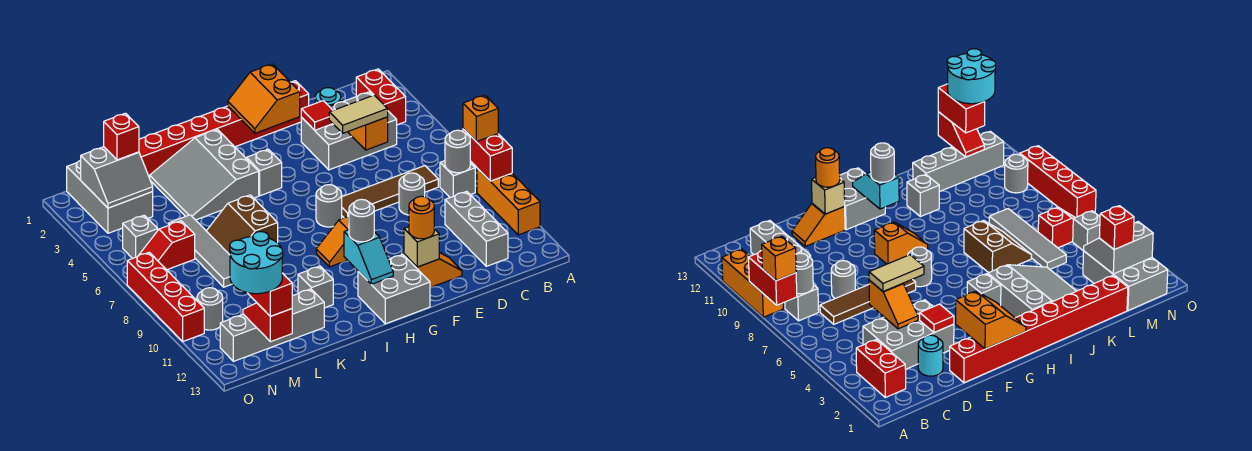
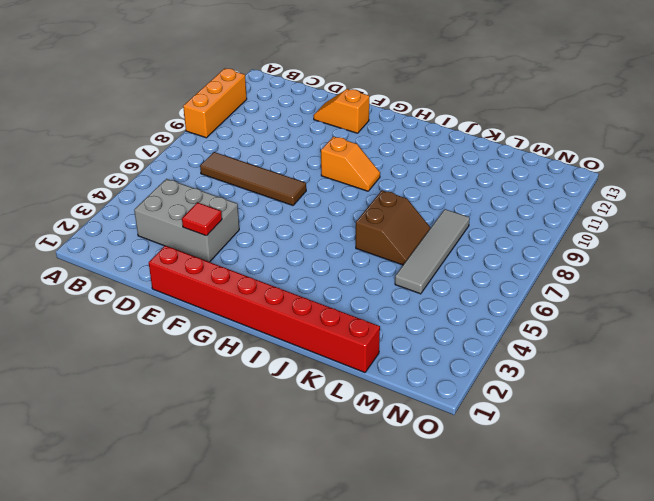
none -> red brick B2:B3 level 1
none -> grey brick B8 level 1
none -> grey brick C10:C12 level 1
none -> cyan round brick D2 level 1

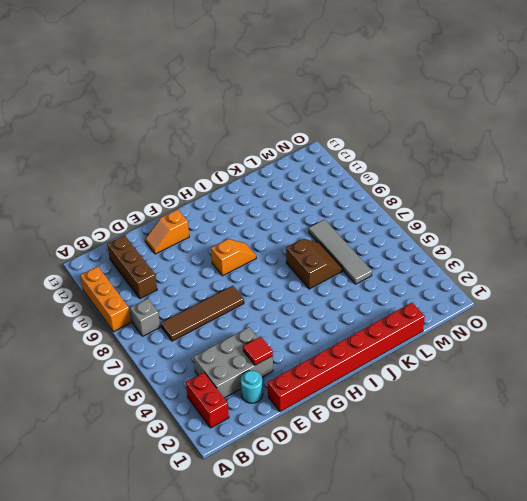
brown brick C10:C12 level 1 -> grey brick C10:C12 level 1
none -> grey round brick D8 level 1
none -> grey round brick G7 level 1
none -> grey brick G12:H13 level 1
none -> grey brick H4 level 1

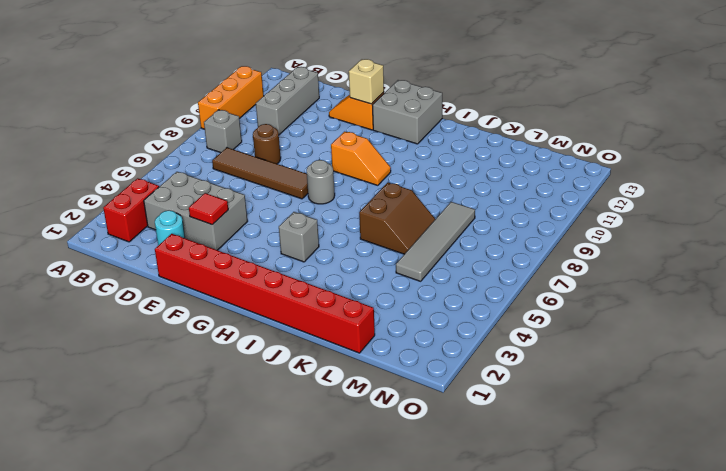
brown round brick D8 level 1 -> grey round brick D8 level 1
none -> grey slope I2:K4 level 1 top I
none -> grey brick J11 level 1
none -> grey brick K12:N12 level 1
none -> grey brick M1:N3 level 1

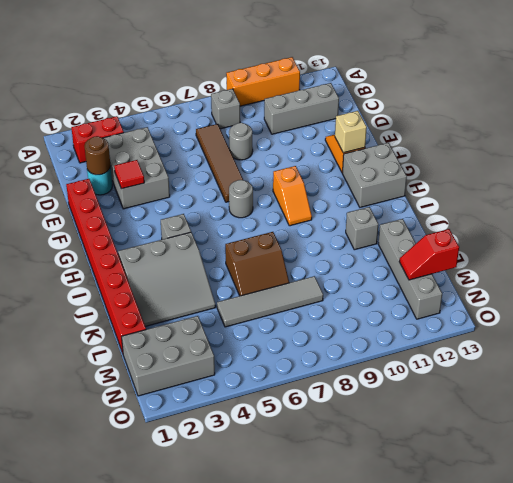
brown round brick D2 level 2 -> none
none -> red slope M6:N6 level 1 top M
none -> grey brick N5 level 1
none -> grey round brick N10 level 1
none -> red brick O7:O10 level 1

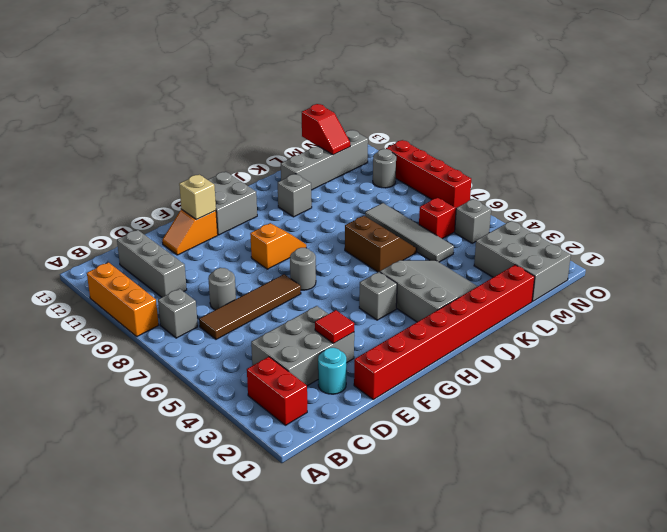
none -> red brick A8:A9 level 2
none -> grey round brick B8 level 2
none -> orange slope D4:D5 level 2 top 5
none -> orange slope F1:G2 level 2 top F

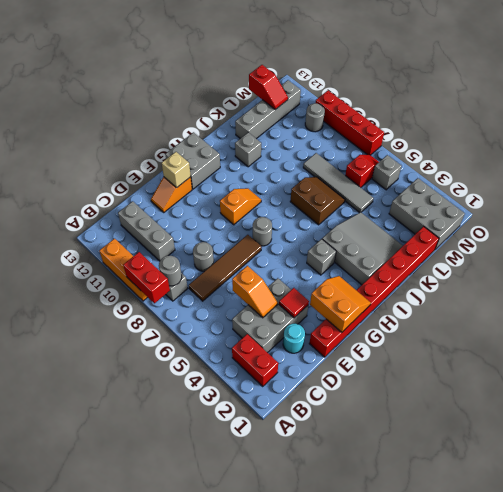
none -> cyan slope H11:H12 level 2 top 11
none -> grey slope M2:N3 level 2 top 2
none -> orange brick A8 level 3
none -> tan tile D5:E5 level 3

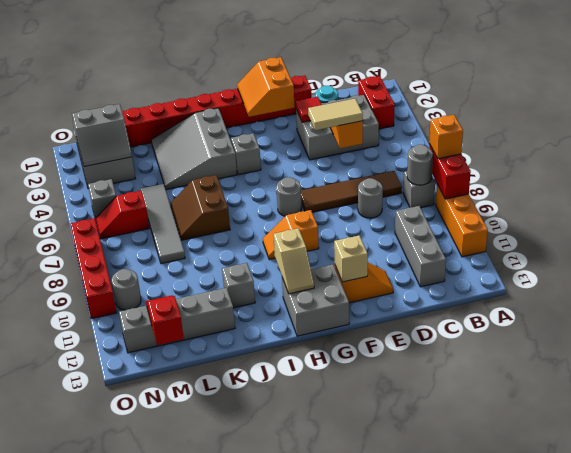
tan slope H11:H12 level 2 top 11 -> cyan slope H11:H12 level 2 top 11
none -> orange round brick F12 level 3
none -> grey round brick H11 level 3
none -> red brick M2 level 3
none -> red brick M12:M13 level 3

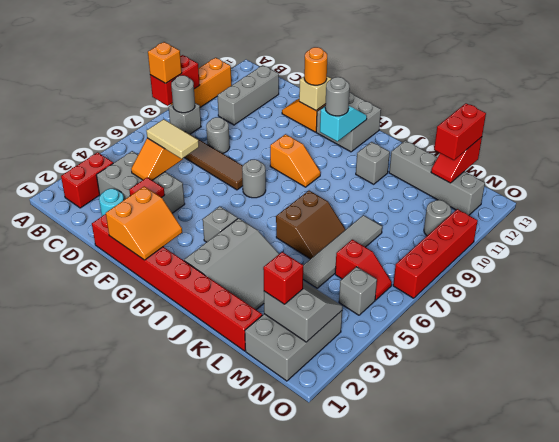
none -> cyan round brick M12:N13 level 4

